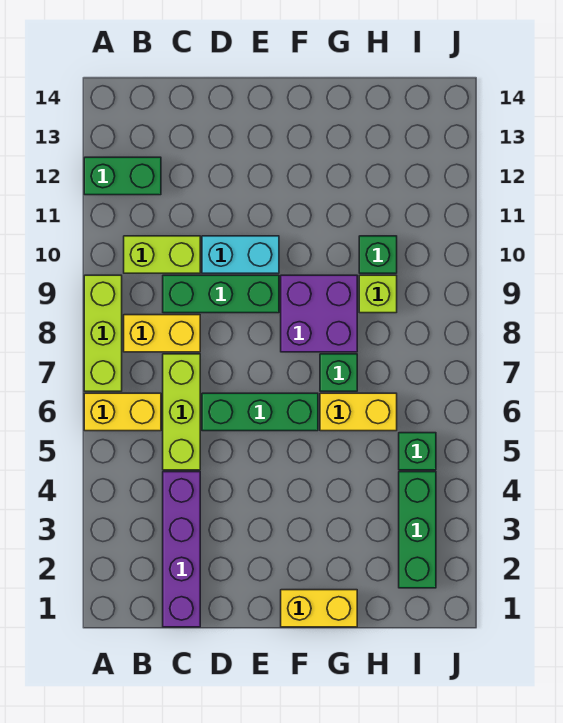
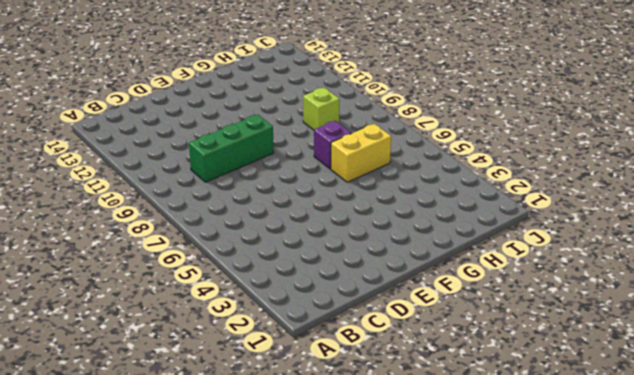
purple brick G7 level 1 -> green brick G7 level 1
none -> yellow brick A6:B6 level 1
none -> lime brick A7:A9 level 1
none -> green brick A12:B12 level 1

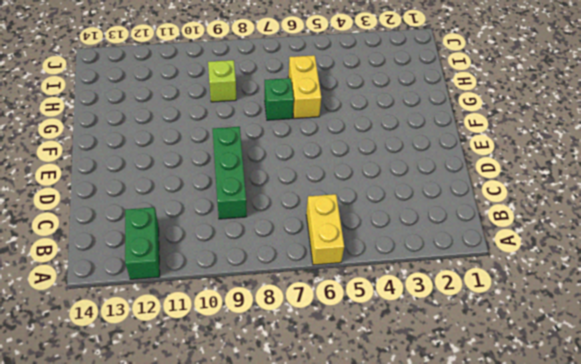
none -> lime brick A7:A9 level 1
none -> yellow brick B8:C8 level 1
none -> lime brick B10:C10 level 1

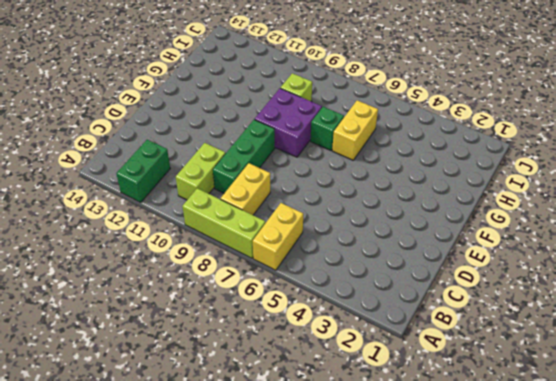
none -> purple brick C1:C4 level 1
none -> lime brick C5:C7 level 1
none -> green brick D6:F6 level 1

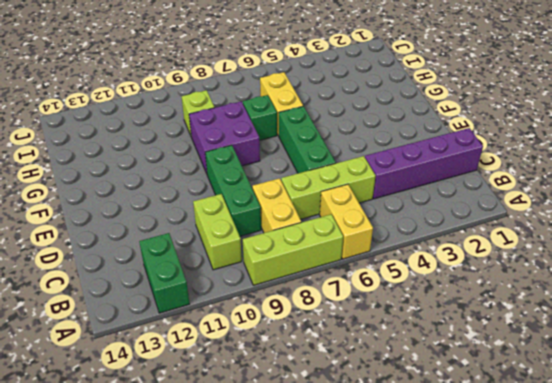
none -> cyan brick D10:E10 level 1
none -> yellow brick F1:G1 level 1
none -> green brick H10 level 1

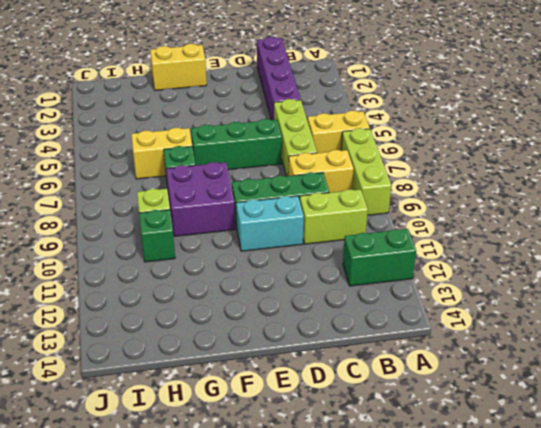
none -> green brick I2:I4 level 1
none -> green brick I5 level 1

